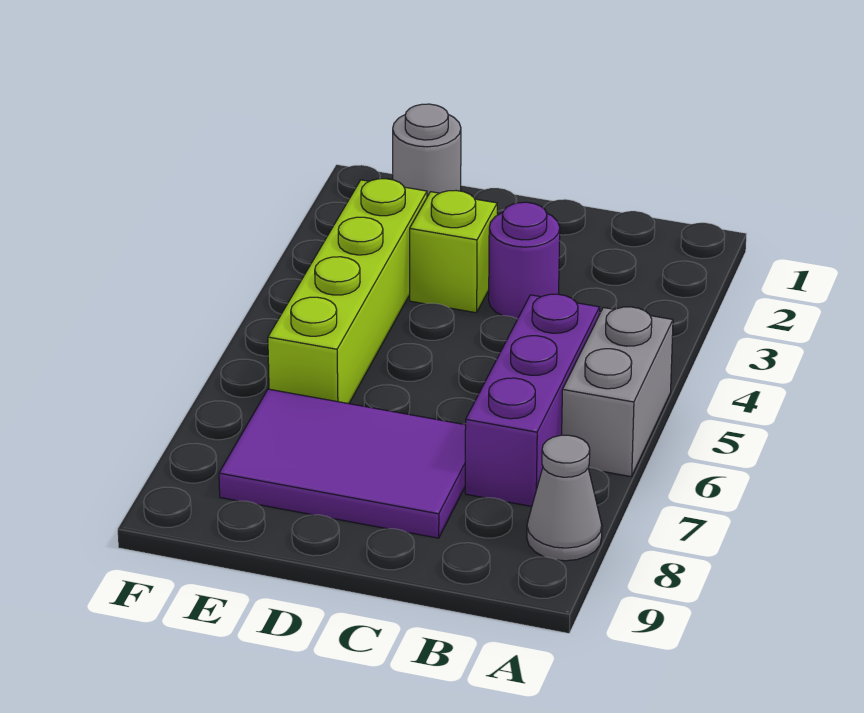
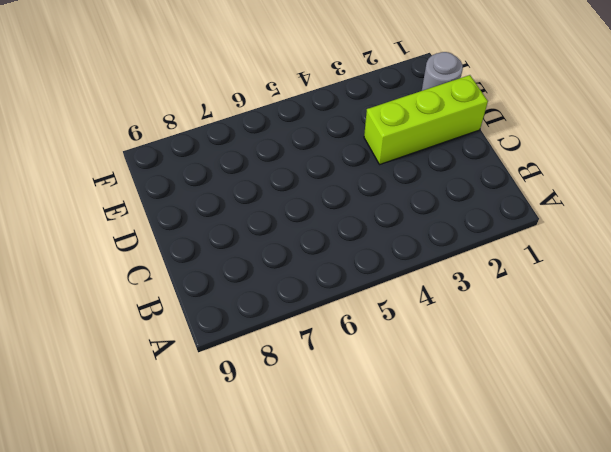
lime brick D1:D3 level 1 -> lime brick D3 level 1
none -> grey brick A5:A6 level 1
none -> grey cone A8 level 1

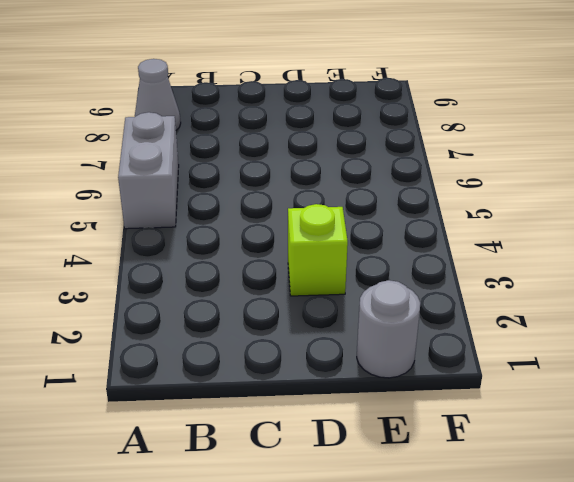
none -> purple brick B5:B7 level 1
none -> purple round brick C3 level 1

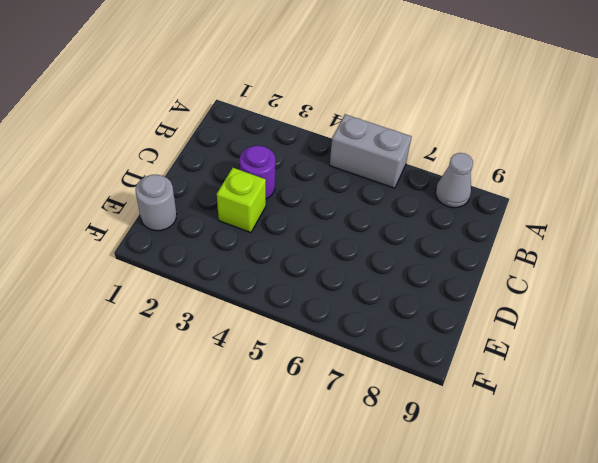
none -> purple brick B5:B7 level 1
none -> purple tile C7:E8 level 1

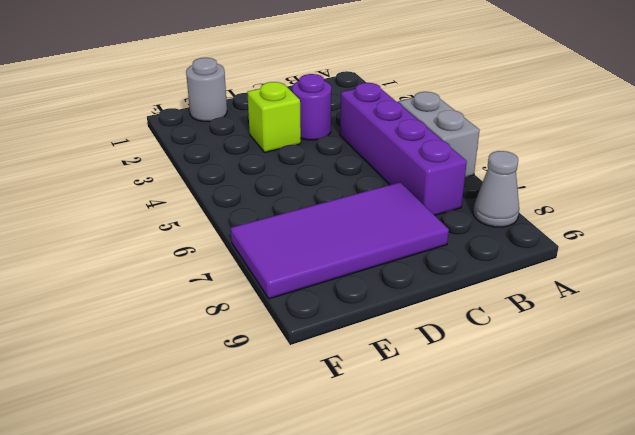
purple brick B4:B7 level 1 -> purple brick B5:B7 level 1
purple tile C7:F8 level 1 -> purple tile C7:E8 level 1
none -> lime brick E3:E6 level 1

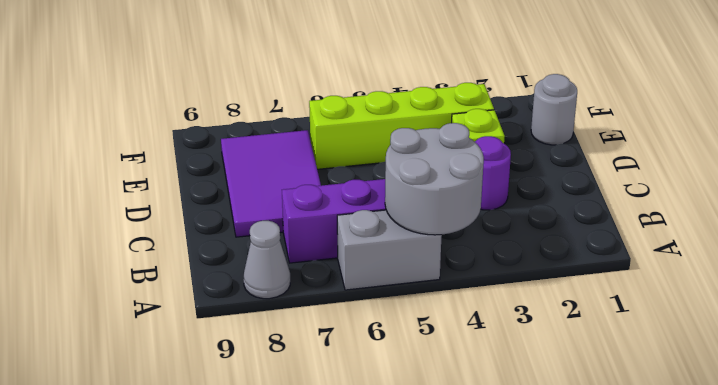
grey round brick A4:B5 level 2 -> none

